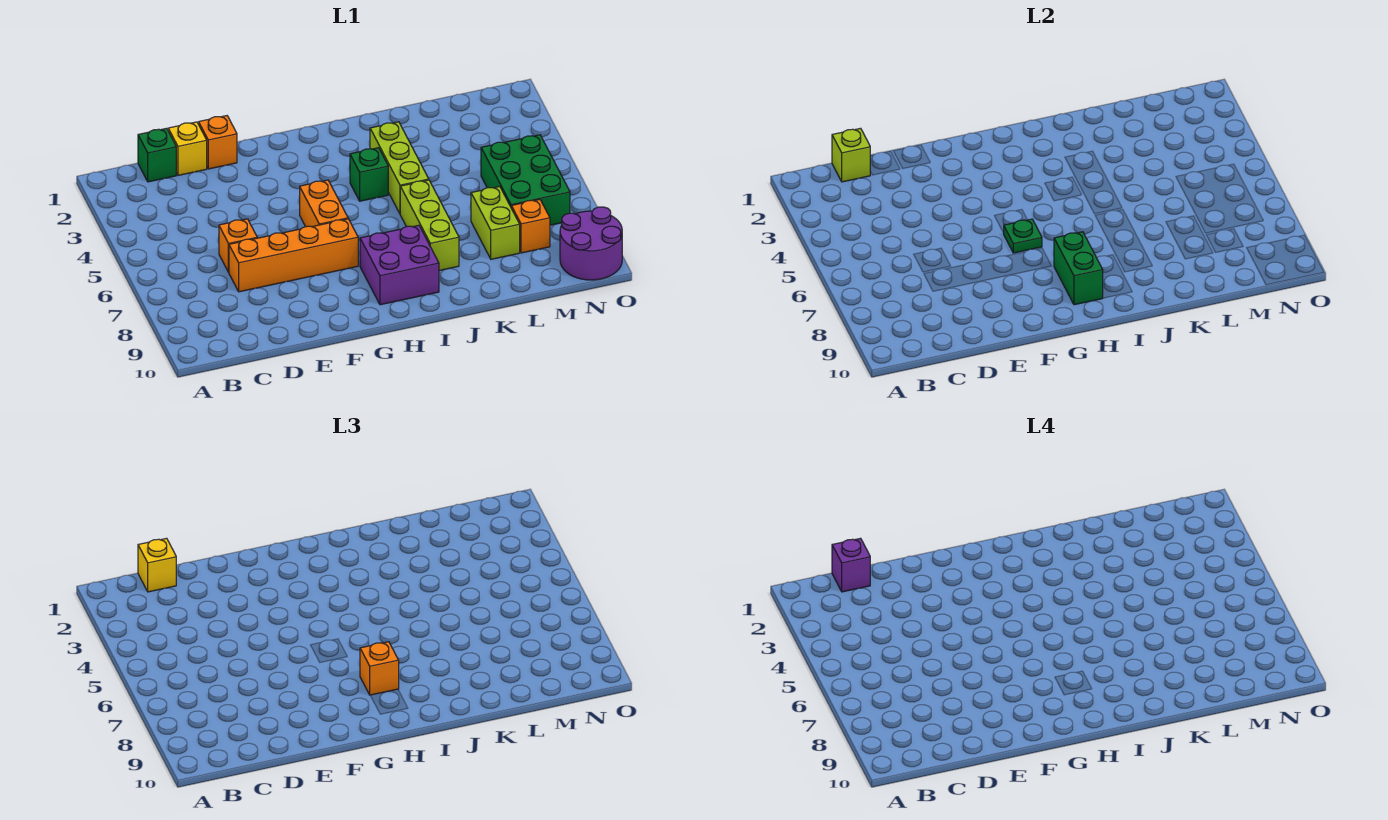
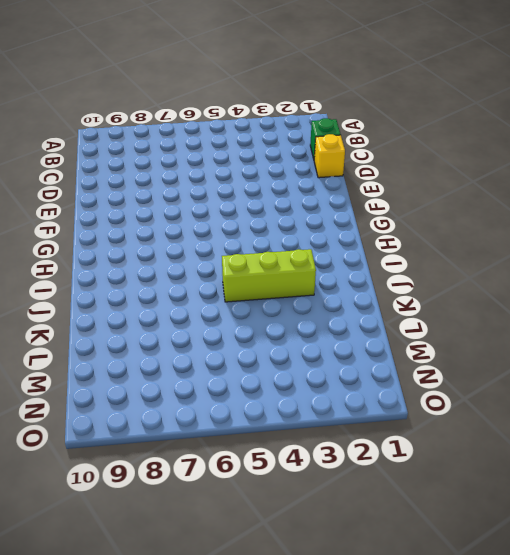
none -> orange brick D6 level 1
none -> orange brick D7:G7 level 1
none -> orange brick E1 level 1

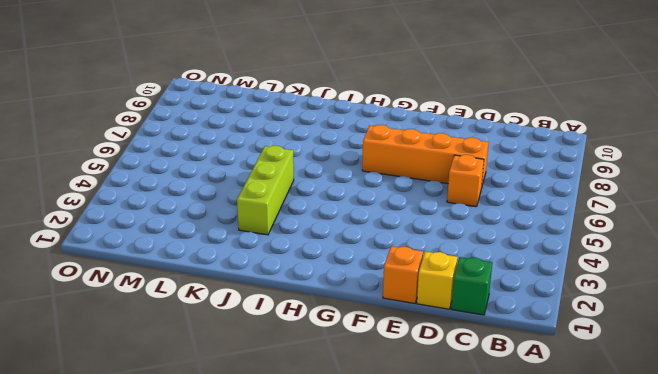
none -> orange brick G5:G6 level 1
none -> purple brick H8:I9 level 1
none -> green brick I4 level 1

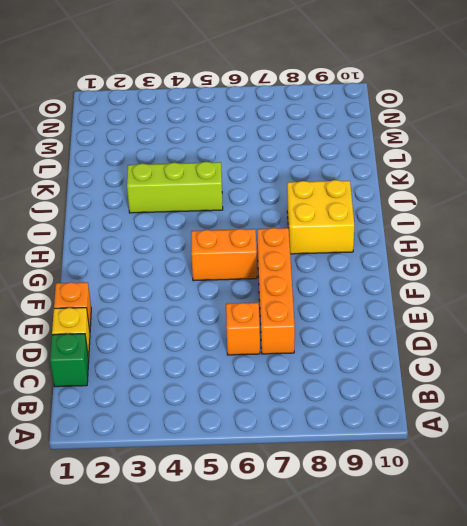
yellow brick H8:I9 level 1 -> purple brick H8:I9 level 1
none -> green brick I4 level 1
none -> lime brick J6:J8 level 1
none -> lime brick L7:L8 level 1

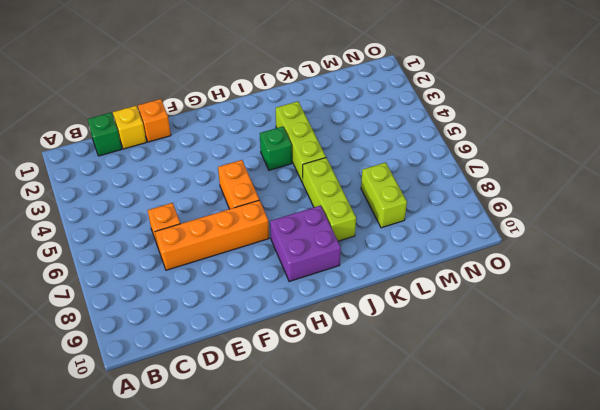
none -> green brick M5:N7 level 1
none -> orange brick M8 level 1
none -> purple round brick N9:O10 level 1

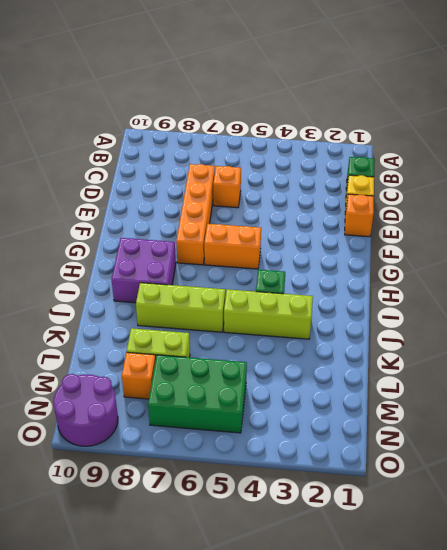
none -> lime brick C1 level 2
none -> green plate G6 level 2
none -> green brick H8:H9 level 2

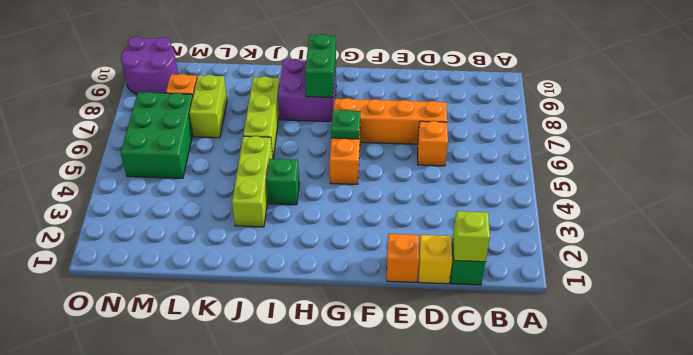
none -> yellow brick C1 level 3
none -> orange brick H8 level 3
none -> purple brick C1 level 4

